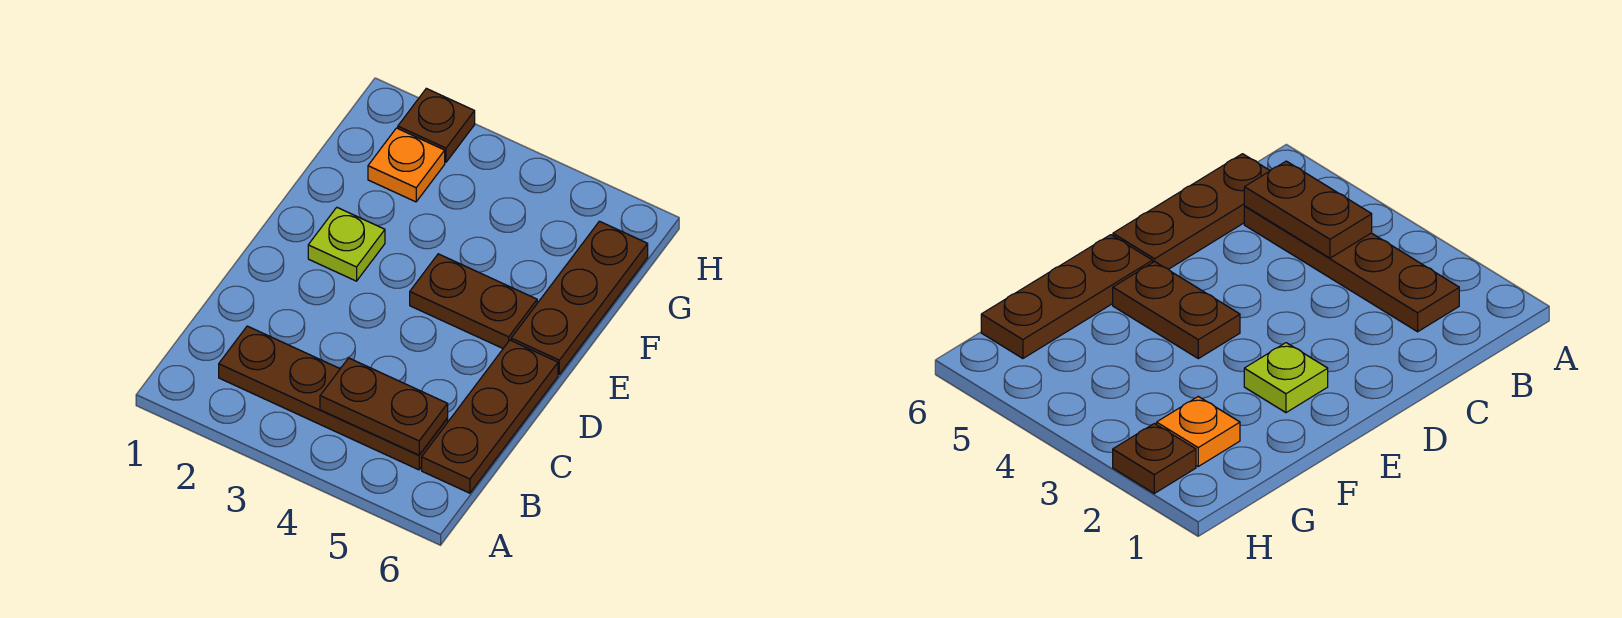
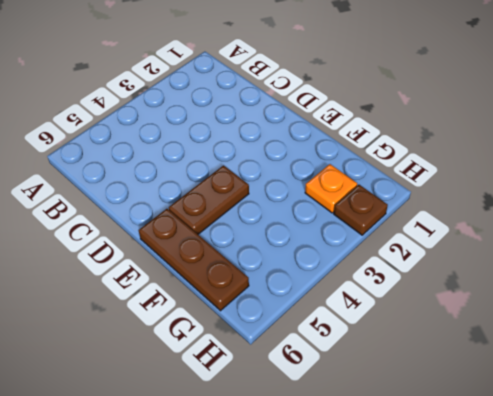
none -> brown plate B2:B5 level 1
none -> brown plate B6:D6 level 1

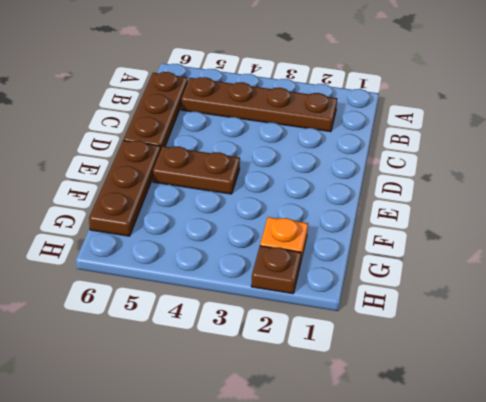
none -> lime plate E2 level 1
none -> brown plate B4:B5 level 2

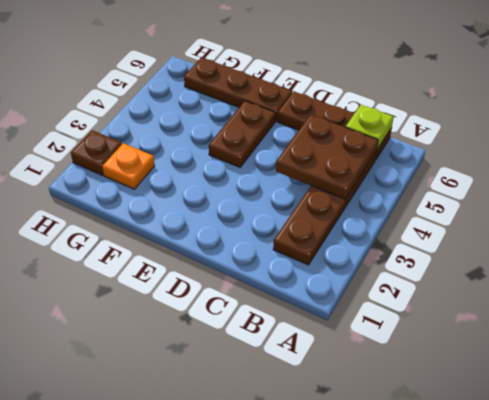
brown plate B4:C5 level 2 -> brown plate B4:B5 level 2
lime plate B6 level 2 -> lime plate E2 level 1

